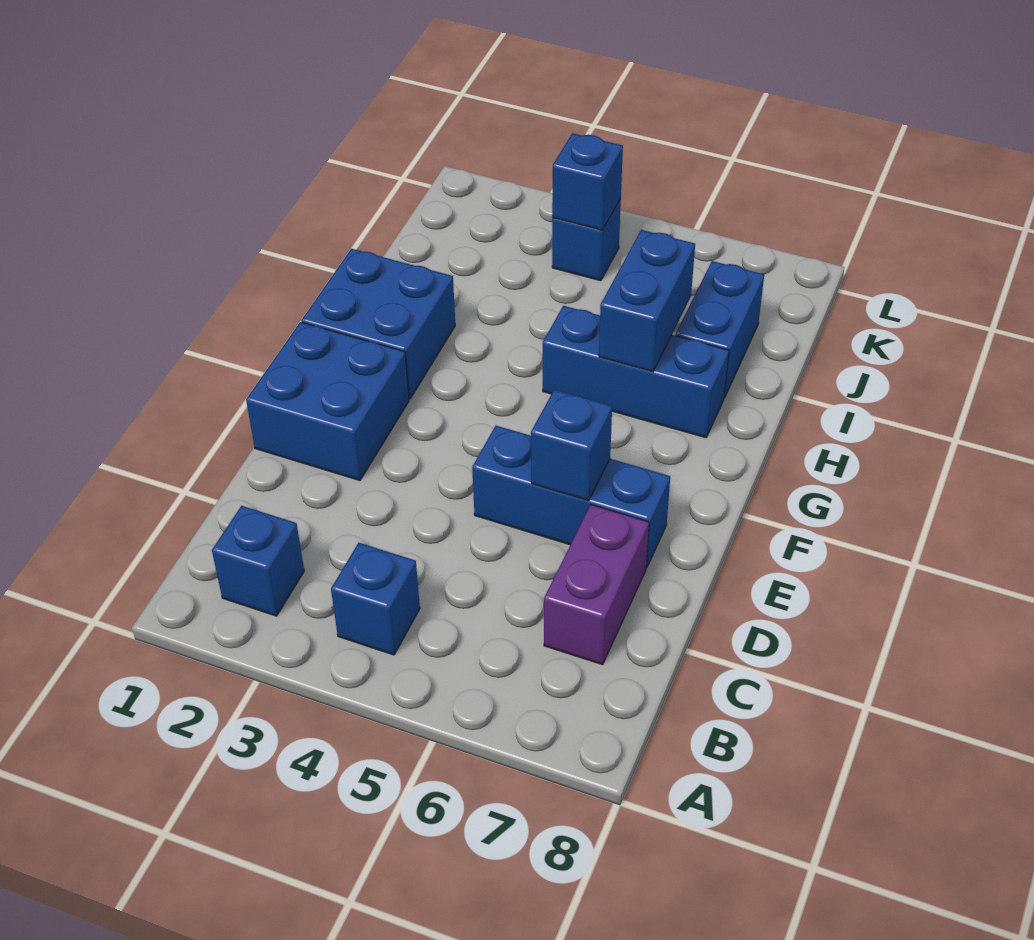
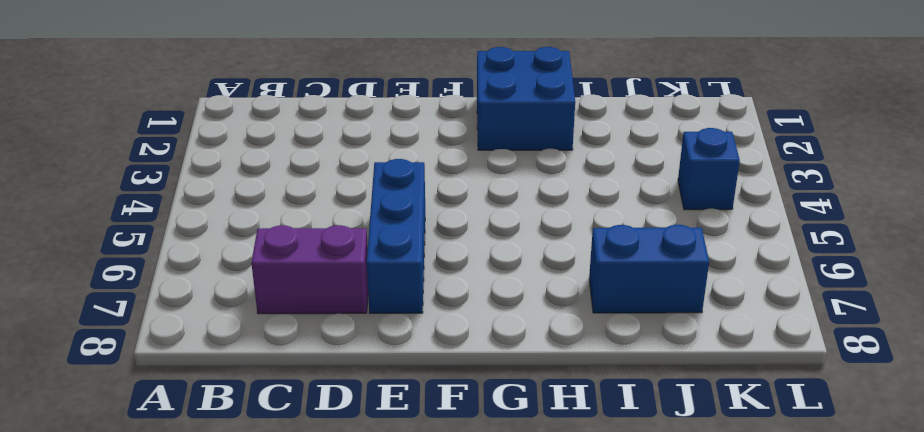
none -> blue brick B2 level 1
none -> blue brick B4 level 1
none -> blue brick E1:F2 level 1

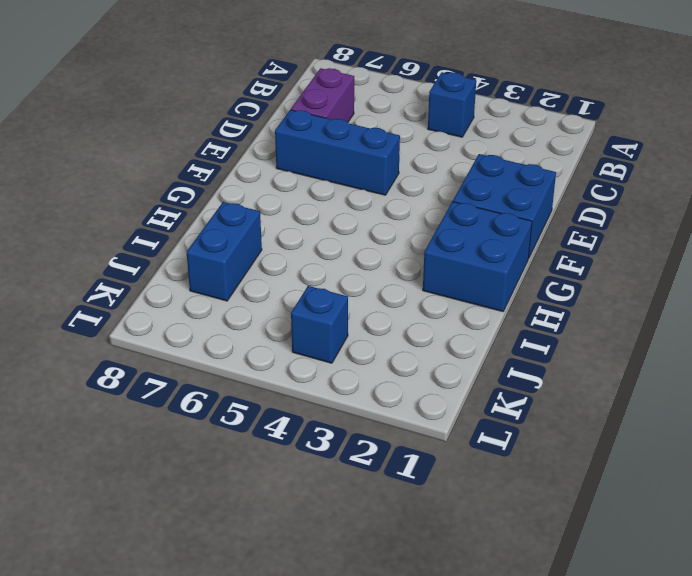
none -> blue brick B2 level 1
none -> blue brick H5:H7 level 1
none -> blue brick E6 level 2

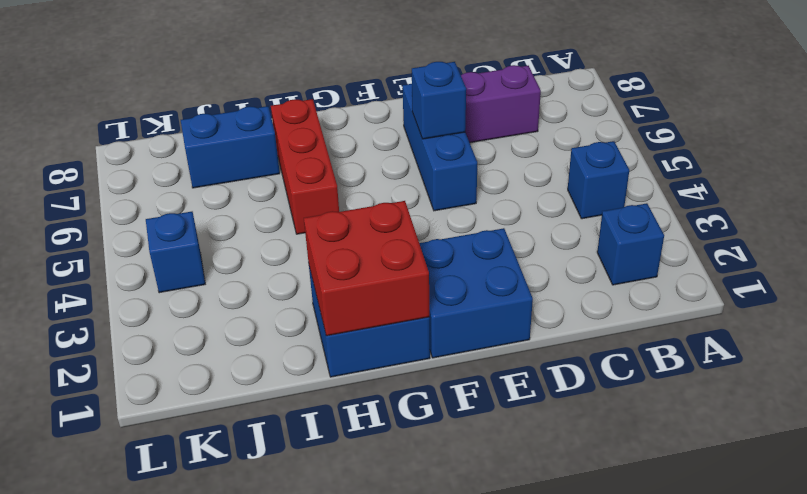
red brick G1:H2 level 2 -> none
red brick H5:H7 level 1 -> blue brick H5:H7 level 1
none -> blue brick H6:I6 level 2
none -> blue brick K4 level 2

